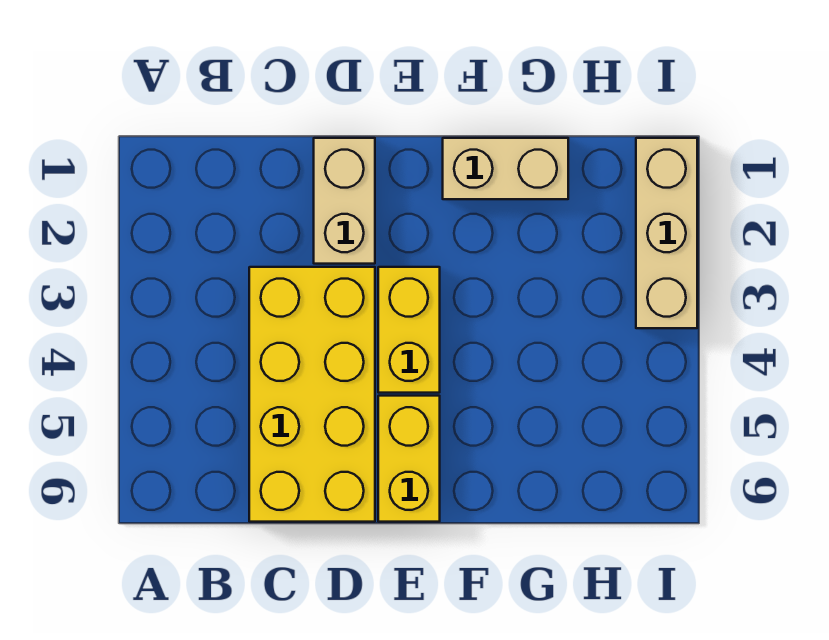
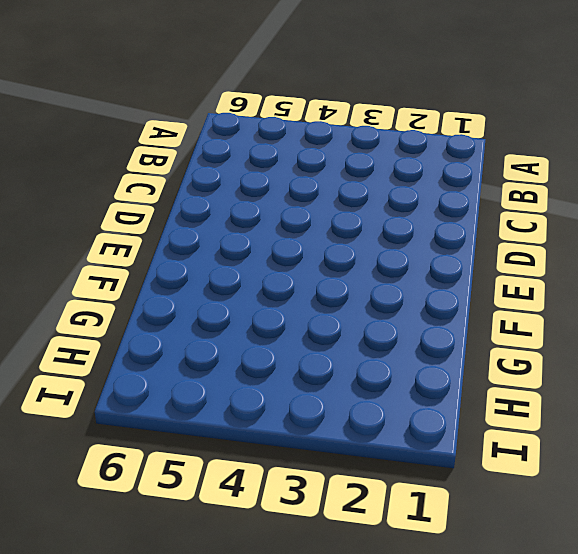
none -> yellow brick C3:D6 level 1
none -> tan brick D1:D2 level 1

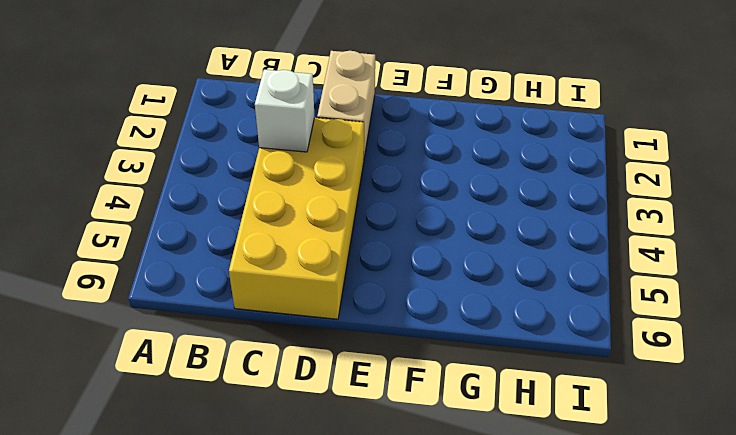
white brick C3 level 2 -> none
none -> yellow brick E3:E4 level 1
none -> yellow brick E5:E6 level 1

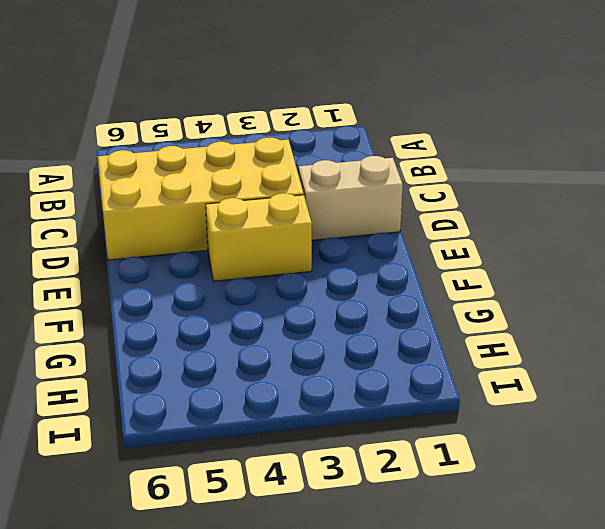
none -> yellow brick E5:E6 level 1
none -> tan brick F1:G1 level 1

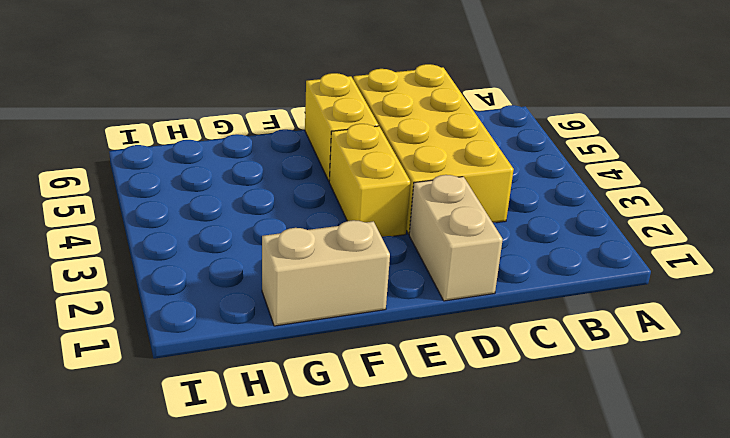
none -> tan brick I1:I3 level 1

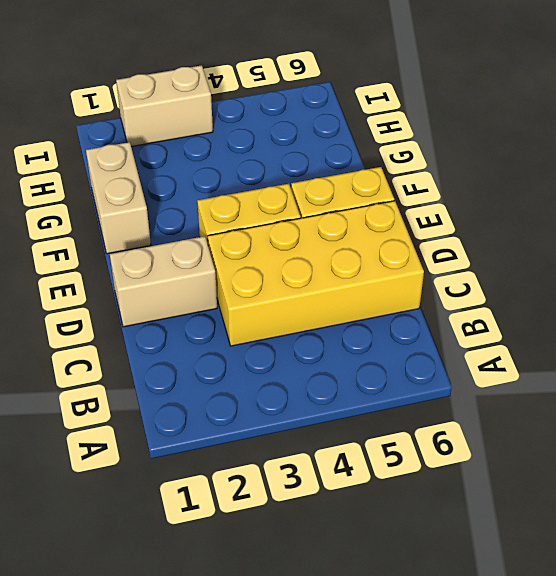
tan brick I2:I3 level 1 -> tan brick I1:I3 level 1

